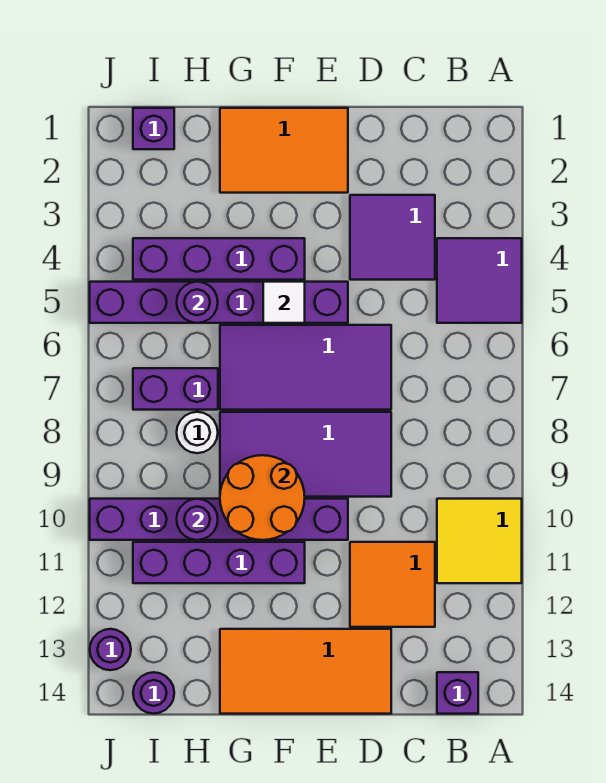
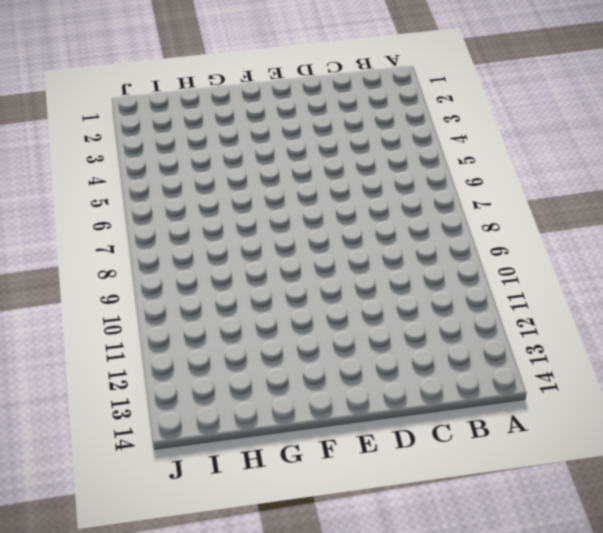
none -> purple tile A4:B5 level 1
none -> yellow tile A10:B11 level 1
none -> purple brick B14 level 1

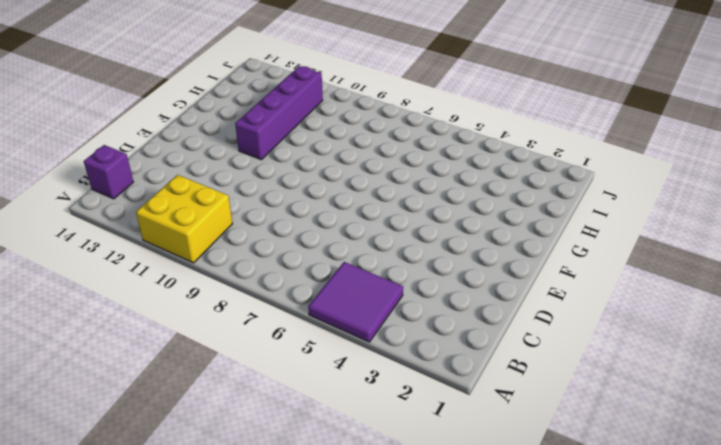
yellow brick A10:B11 level 1 -> yellow tile A10:B11 level 1
none -> purple tile C3:D4 level 1
none -> orange tile C11:D12 level 1
none -> purple tile D6:G7 level 1

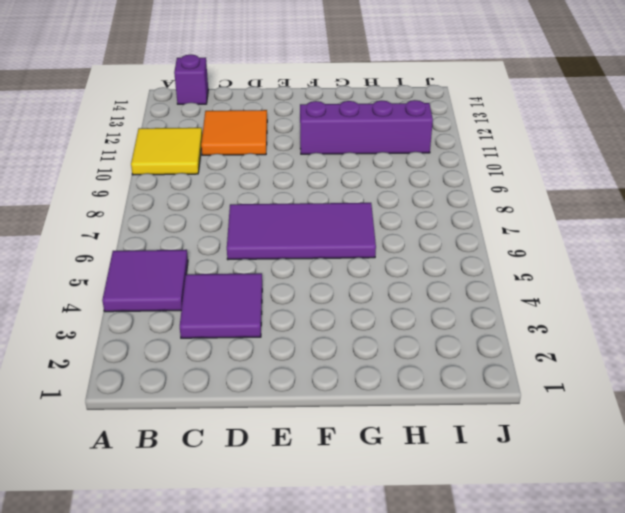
none -> purple tile D8:G9 level 1
none -> orange tile D13:G14 level 1
none -> orange tile E1:G2 level 1

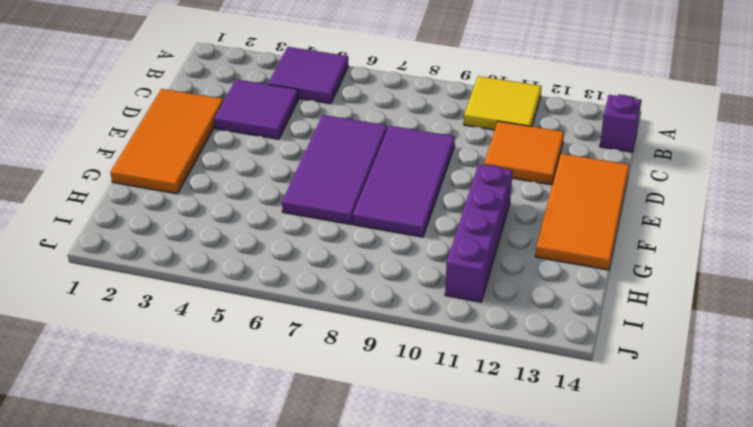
orange tile D1:G2 level 1 -> orange tile E1:G2 level 1
none -> purple brick E5:J5 level 1
none -> purple brick E10:J10 level 1
none -> purple brick F4:I4 level 1

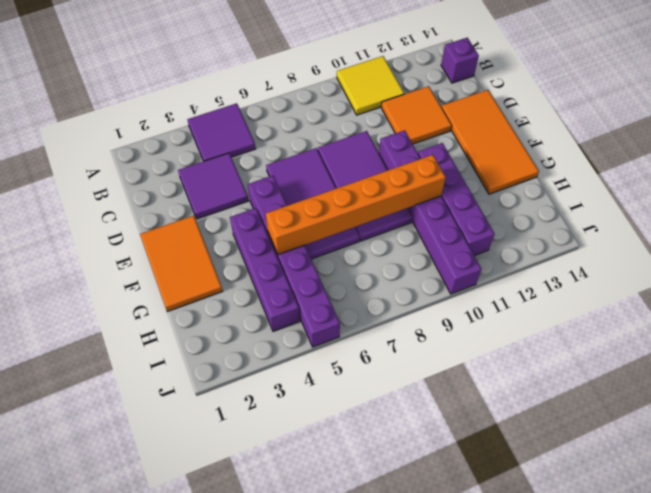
orange brick G5:G10 level 2 -> orange round brick F9:G10 level 2
none -> purple brick H7:I7 level 1
none -> white round brick H8 level 1
none -> purple brick I1 level 1

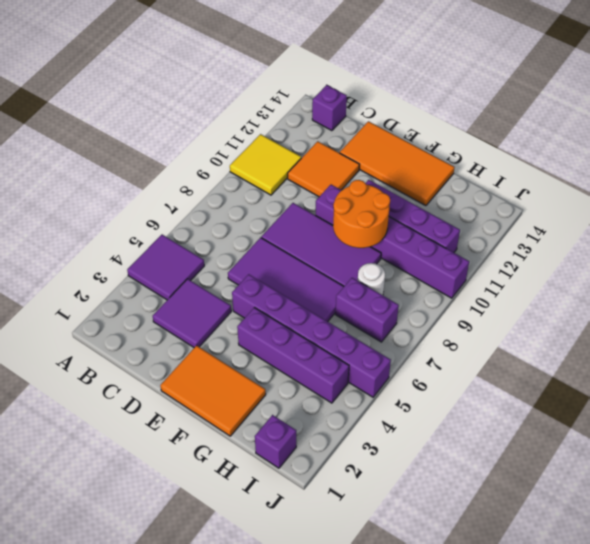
none -> purple round brick I14 level 1
none -> purple round brick J13 level 1
none -> white tile F5 level 2

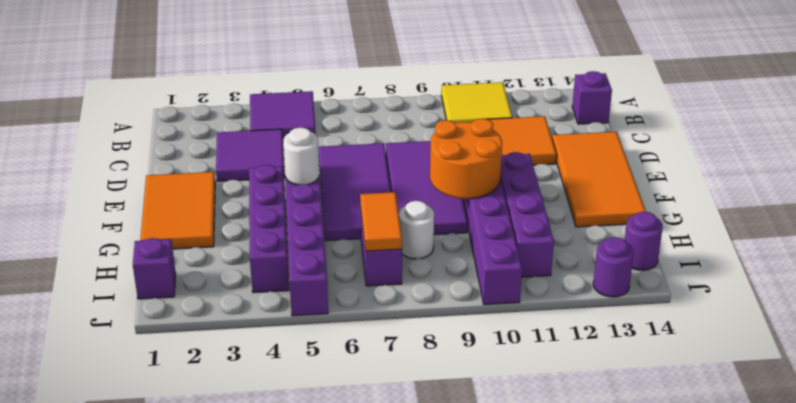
white round brick F5 level 2 -> white tile F5 level 2
orange tile H7:I7 level 2 -> none
none -> purple round brick H5 level 2
none -> purple round brick H10 level 2

